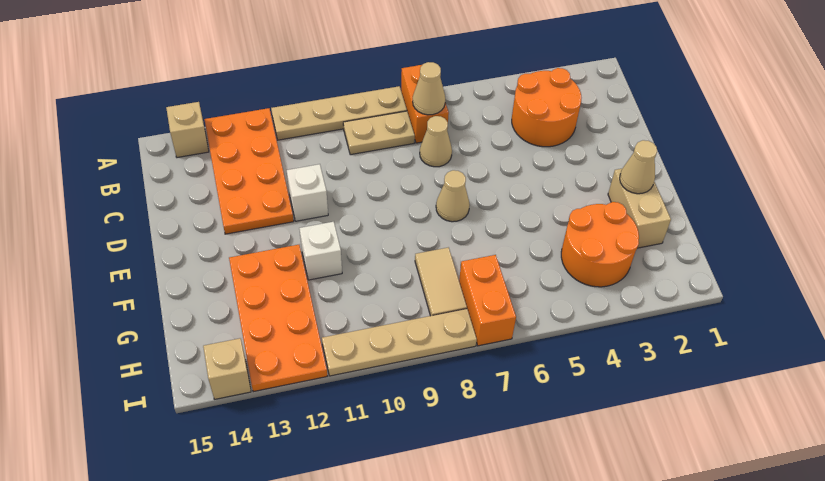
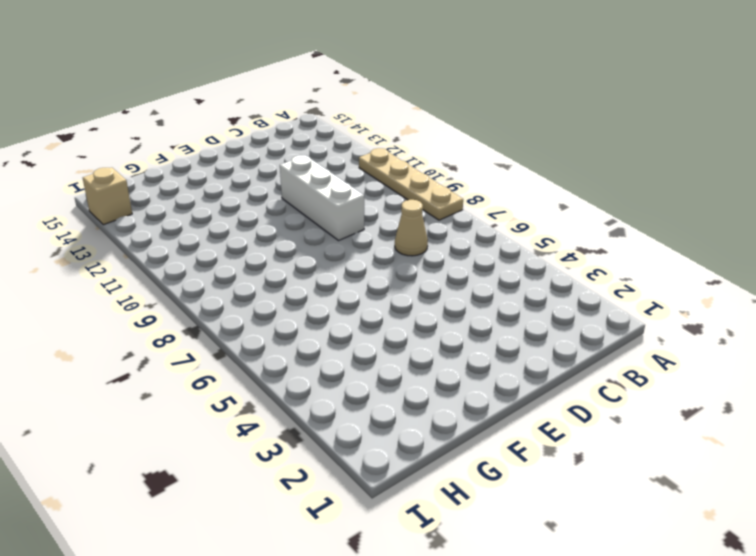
white brick D9:D11 level 1 -> white brick D11 level 1
none -> orange brick A7:B7 level 1
none -> orange plate A12:D13 level 1
none -> tan brick A14 level 1

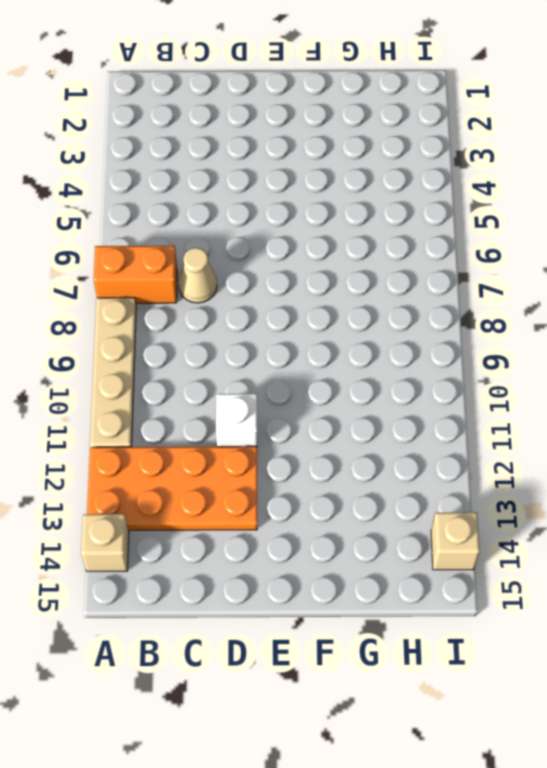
none -> orange round brick B3:C4 level 1
none -> tan plate B8:B9 level 1
none -> tan cone E7 level 1

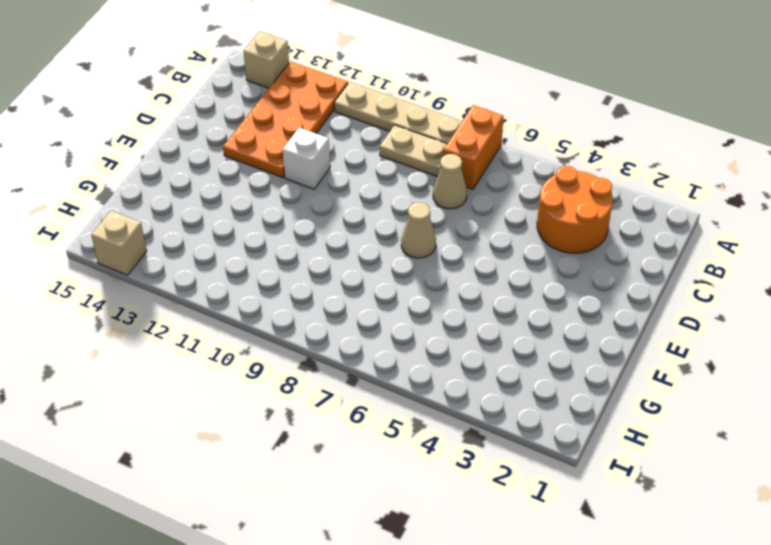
none -> tan brick F2:G2 level 1
none -> white brick F11 level 1
none -> orange plate F12:I13 level 1

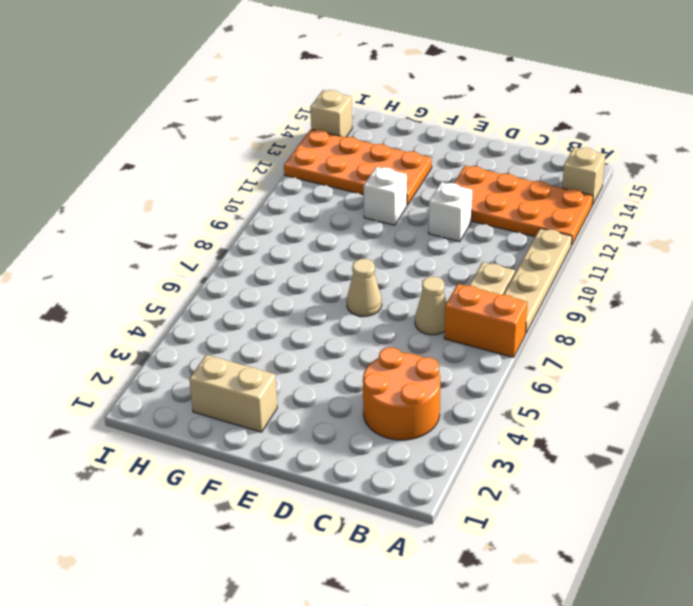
none -> orange round brick G3:H4 level 1
none -> tan tile G8:H8 level 1
none -> orange brick H7:I7 level 1

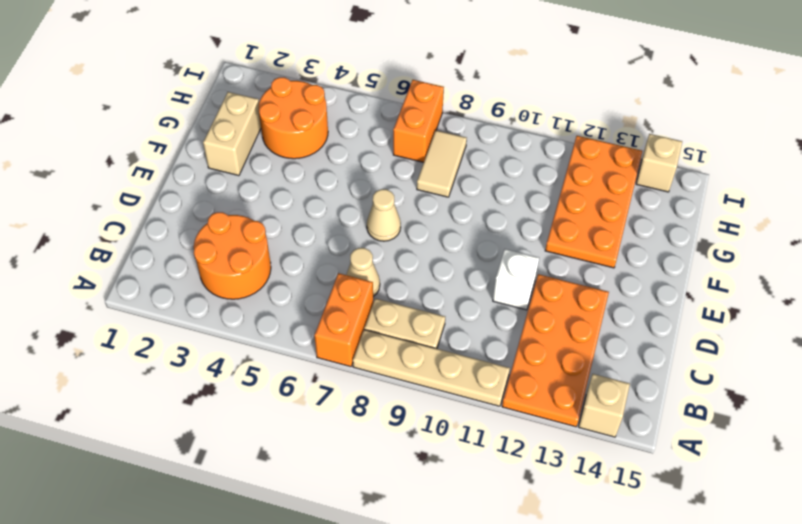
none -> white brick F11 level 1
none -> tan plate I8:I11 level 1
none -> tan cone B7 level 2

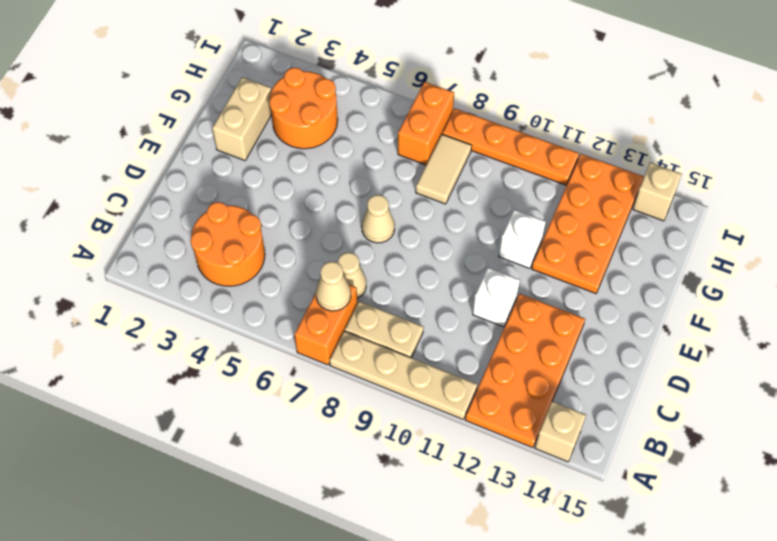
orange plate I8:I11 level 1 -> tan plate I8:I11 level 1
none -> tan cone F2 level 2

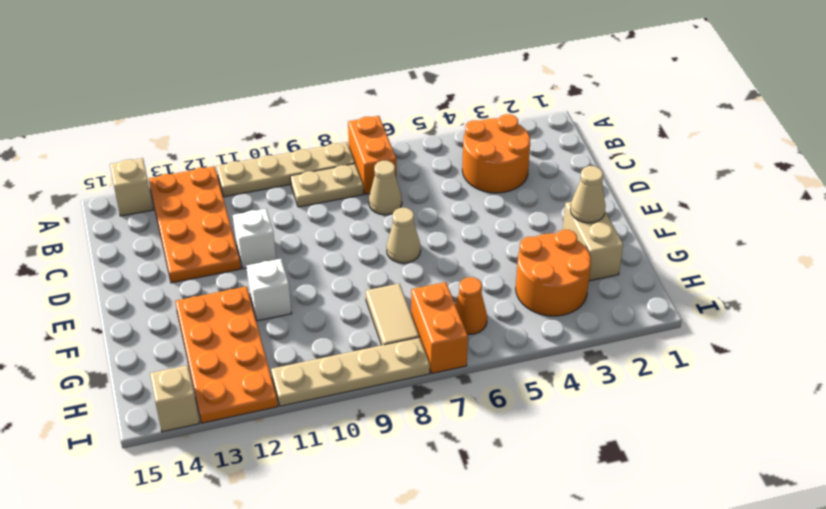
orange cone H6 level 1 -> none
none -> tan cone B7 level 2

